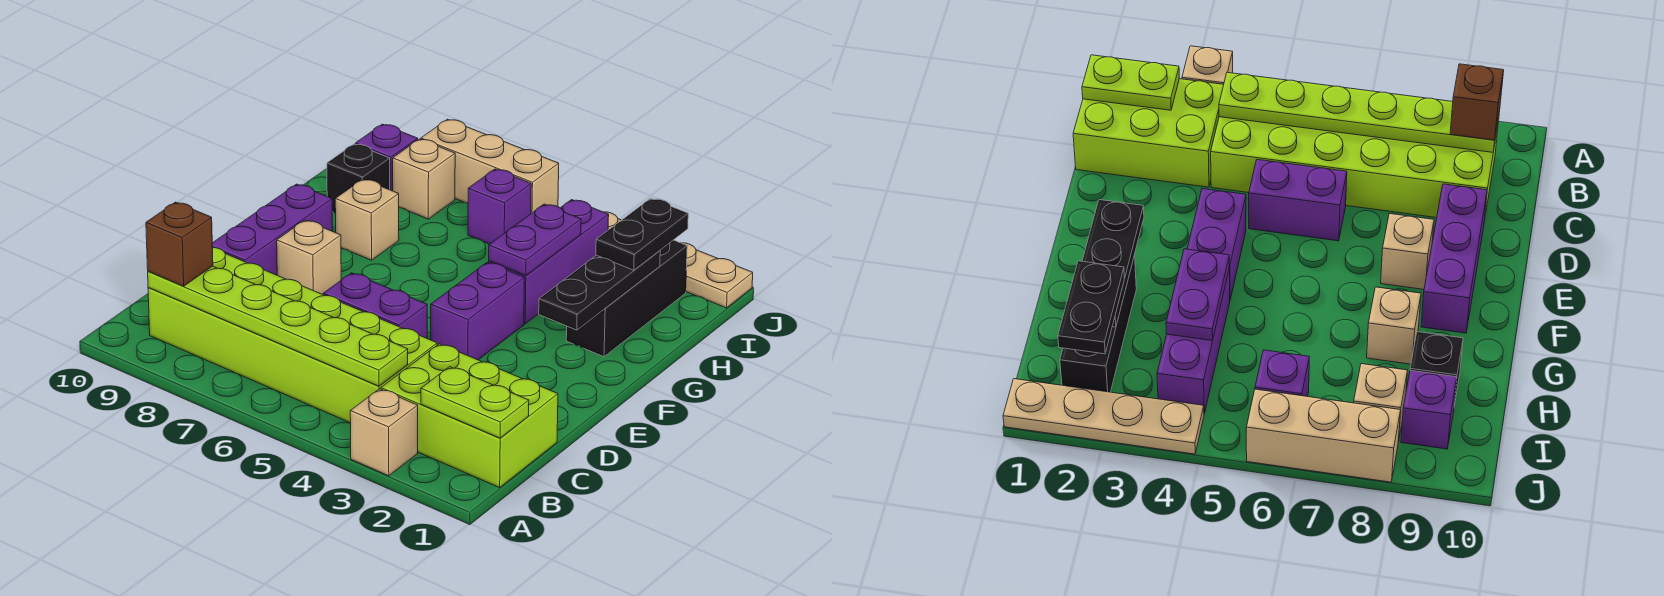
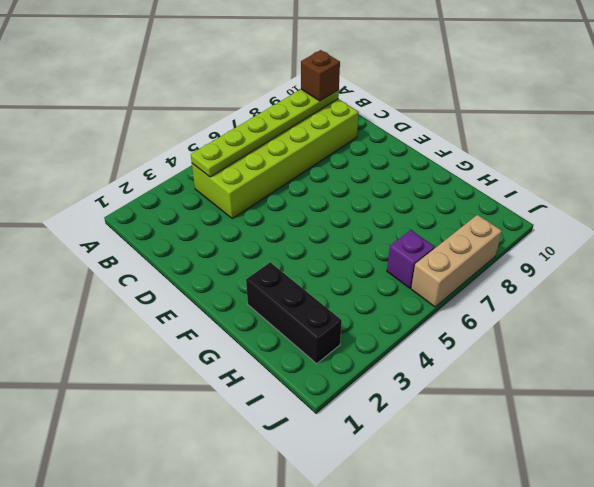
none -> tan brick A3 level 1
none -> lime brick B1:C3 level 1
none -> purple brick D5:D6 level 1

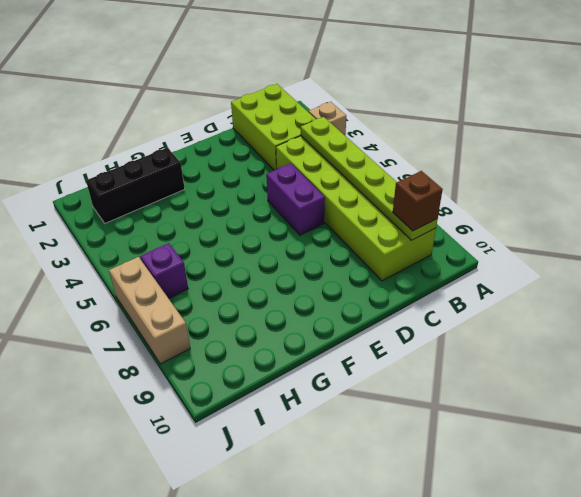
none -> purple brick D9:F9 level 1
none -> purple brick E4:F4 level 1
none -> tan brick E8 level 1

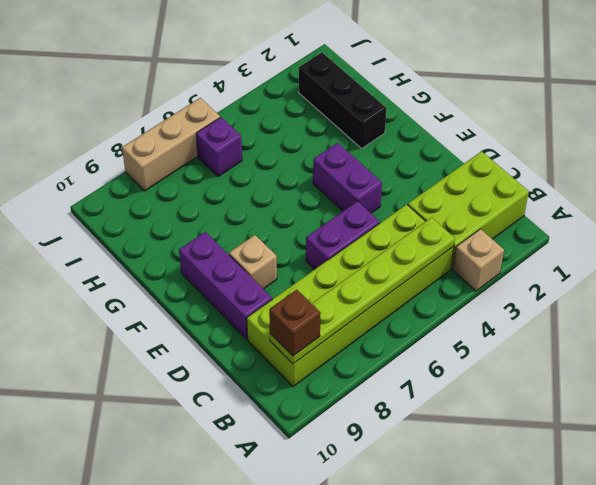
none -> purple brick G4:I4 level 1
none -> tan brick G8 level 1
none -> black brick H9 level 1

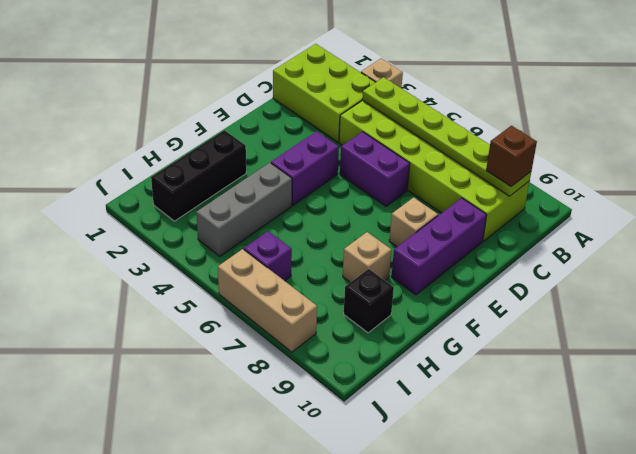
grey brick G4:I4 level 1 -> purple brick G4:I4 level 1
none -> tan brick I8 level 1
none -> purple brick I9 level 1
none -> tan plate J1:J4 level 1

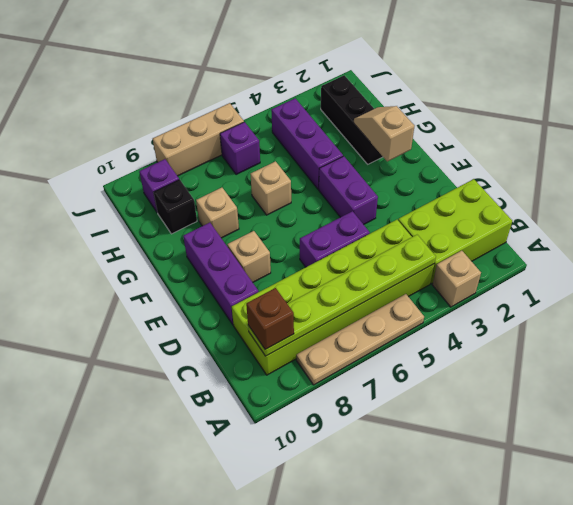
tan plate A5:A8 level 1 -> tan plate J1:J4 level 1
tan slope F2:G2 level 2 top F -> black plate F2:H2 level 2
tan brick G6 level 1 -> tan brick I8 level 1
none -> lime plate B1:B2 level 2
none -> purple plate G4:H4 level 2
none -> black plate H2:I2 level 3

